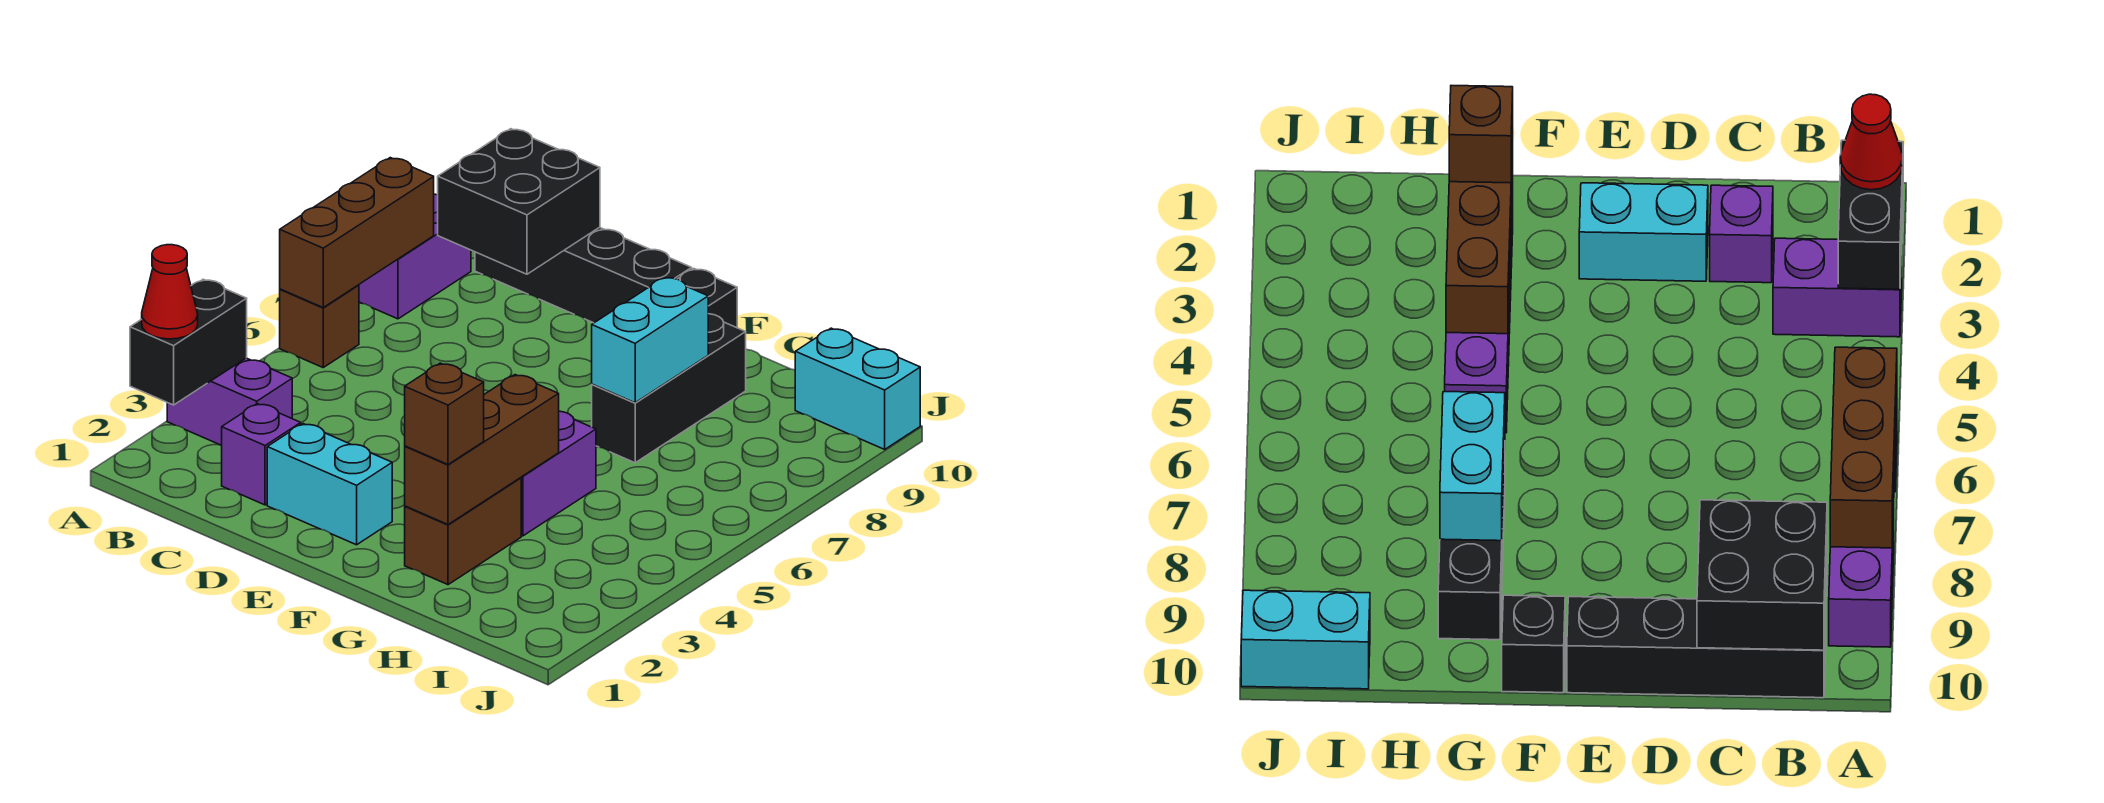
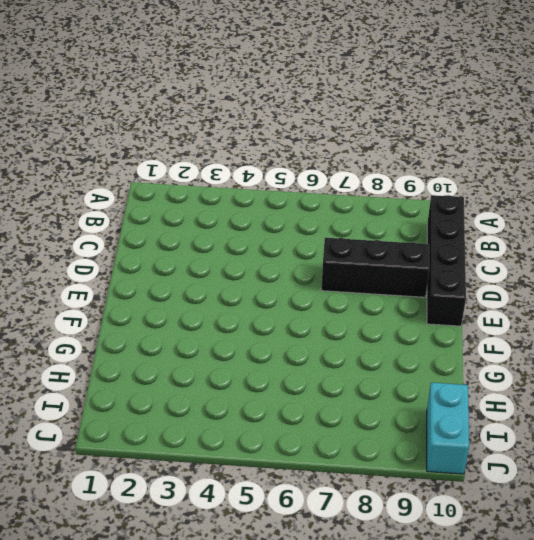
black brick D7:D9 level 1 -> black brick G7:G9 level 1
none -> purple brick A3:B3 level 1
none -> brown brick A6 level 1
none -> purple brick A8:A9 level 1

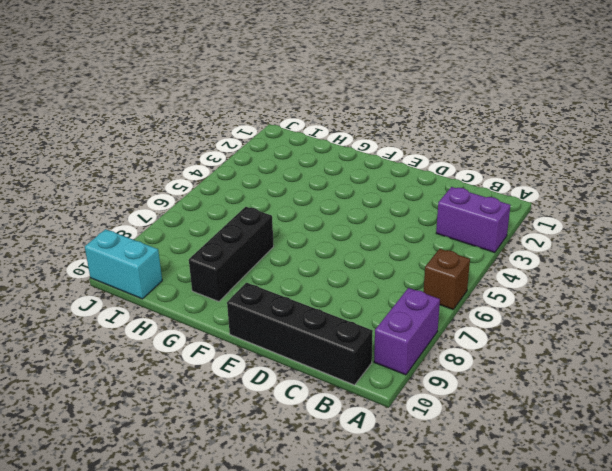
none -> purple brick C2 level 1
none -> cyan brick D2:E2 level 1
none -> black brick F10 level 1

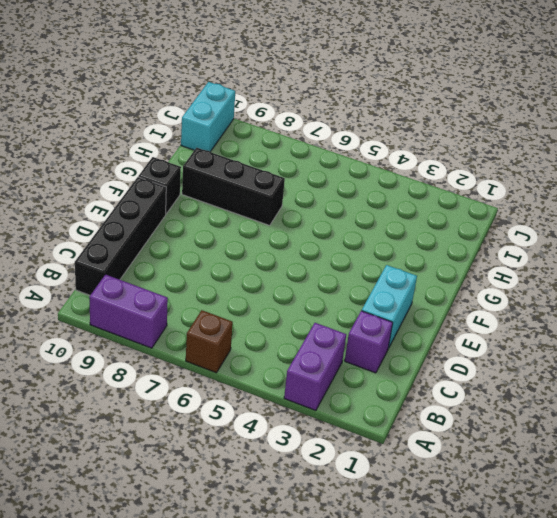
none -> brown brick G2:G3 level 1
none -> purple brick G4:G5 level 1
none -> black brick A2:A3 level 2

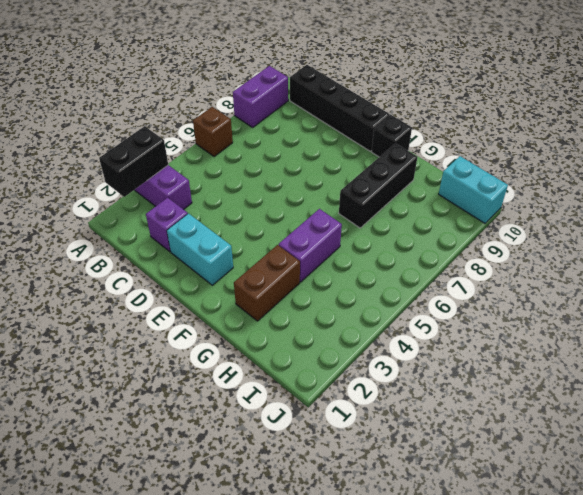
none -> brown brick A6:A8 level 2
none -> black brick B9:C10 level 2
none -> brown brick G2:G4 level 2

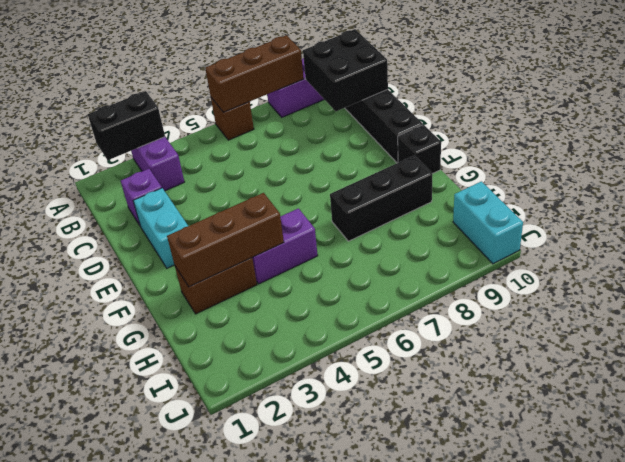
none -> cyan brick G7:G8 level 2
none -> red cone A2 level 3
none -> brown brick G2 level 3

